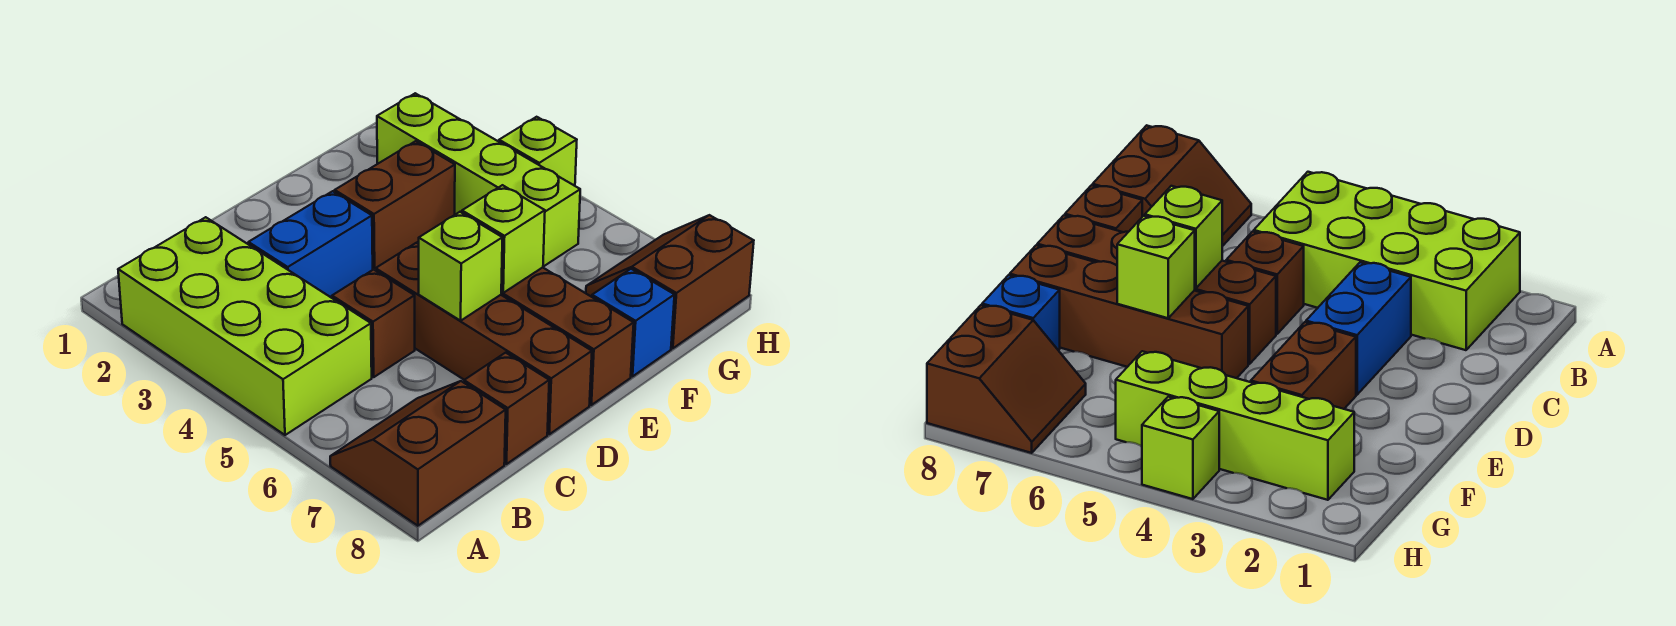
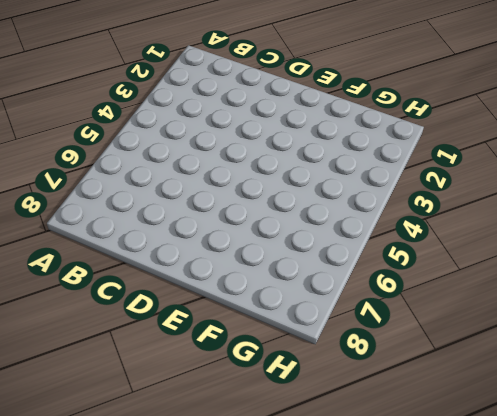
none -> lime brick A2:B5 level 1
none -> brown slope A7:B8 level 1 top 8
none -> blue brick C3:D3 level 1

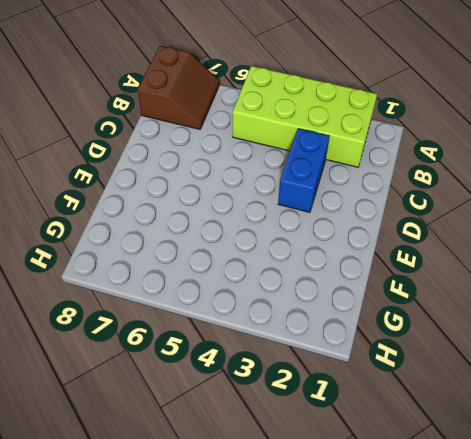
none -> brown brick C5 level 1
none -> brown brick C8 level 1
none -> brown brick D5:D8 level 1

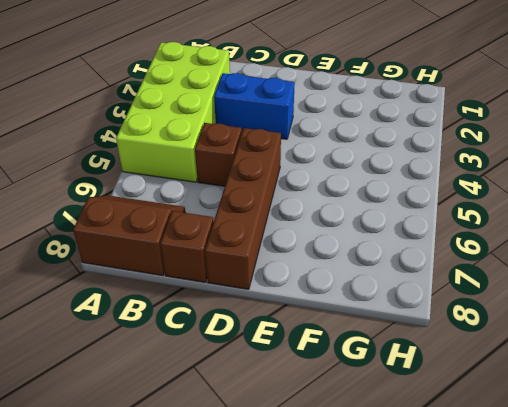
none -> brown brick E3:F3 level 1
none -> brown brick E5:E8 level 1
none -> blue brick F8 level 1

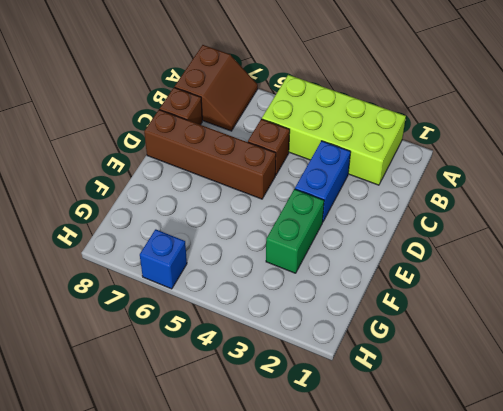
green brick E3:F3 level 1 -> brown brick E3:F3 level 1
blue brick H6 level 1 -> blue brick F8 level 1
none -> brown brick E5:E8 level 1
none -> lime brick G2:G5 level 1
none -> brown slope G7:H8 level 1 top 8

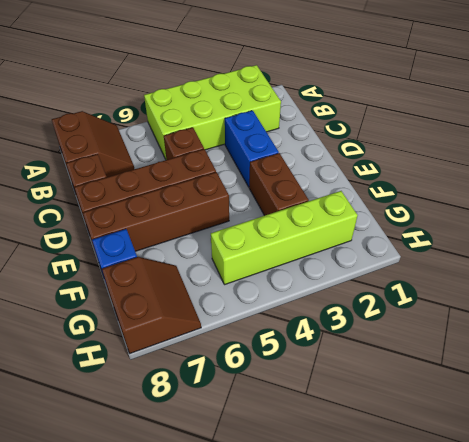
none -> lime brick H4 level 1
none -> lime brick D6 level 2
none -> lime brick E6 level 2

